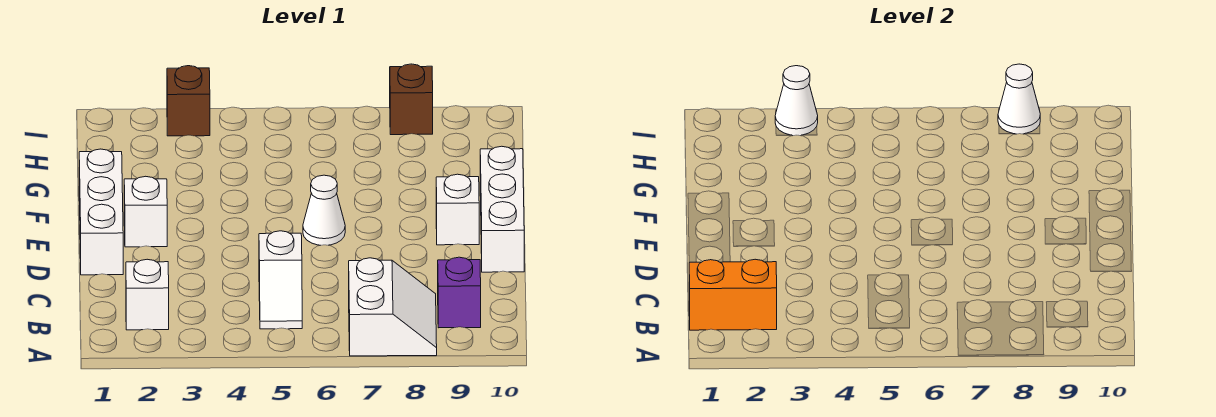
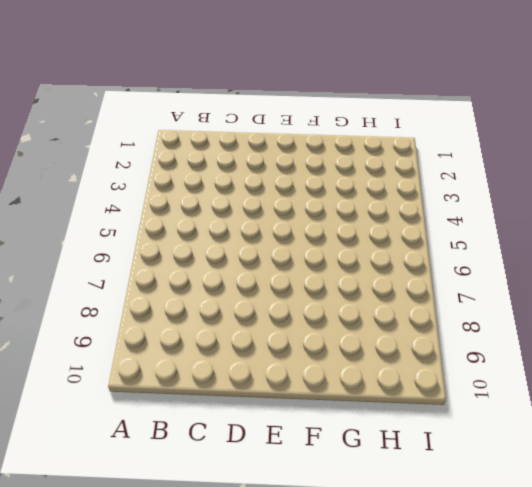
none -> white slope A7:B8 level 1 top 7
none -> white brick B2 level 1
none -> white slope B5:C5 level 1 top C

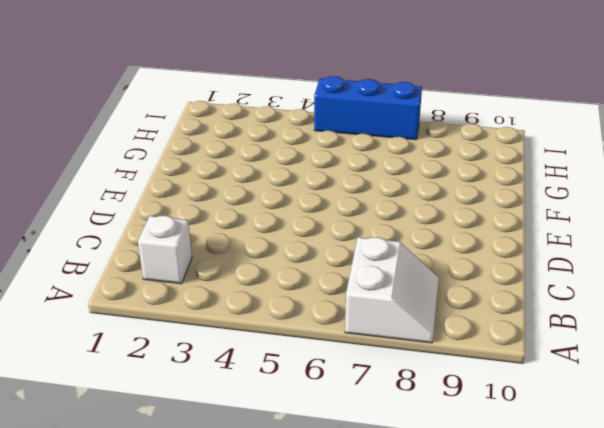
blue brick I5:I7 level 1 -> none
none -> white slope B5:C5 level 1 top C
none -> purple brick B9 level 1
none -> white brick D1:F1 level 1

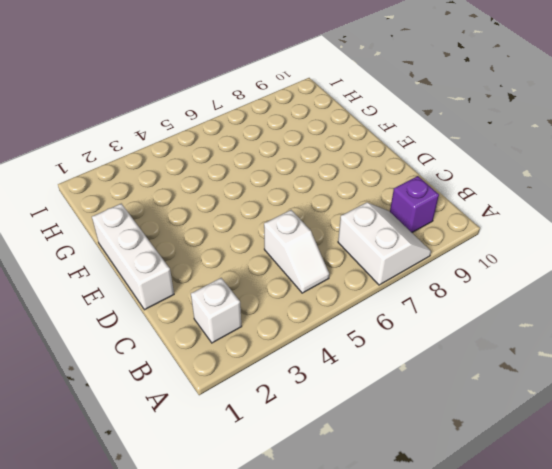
none -> white brick D10:F10 level 1
none -> white brick E2 level 1
none -> white cone E6 level 1

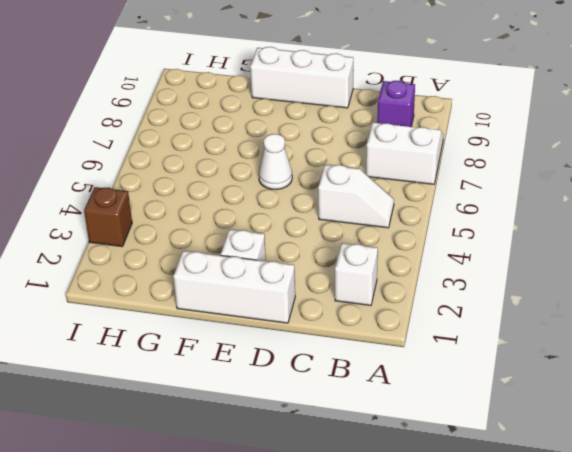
none -> white brick E9 level 1
none -> brown brick I8 level 1
none -> orange brick B1:B2 level 2

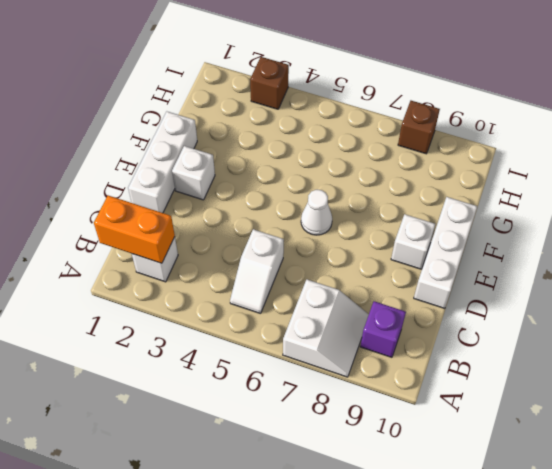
none -> white cone I3 level 2
none -> white cone I8 level 2

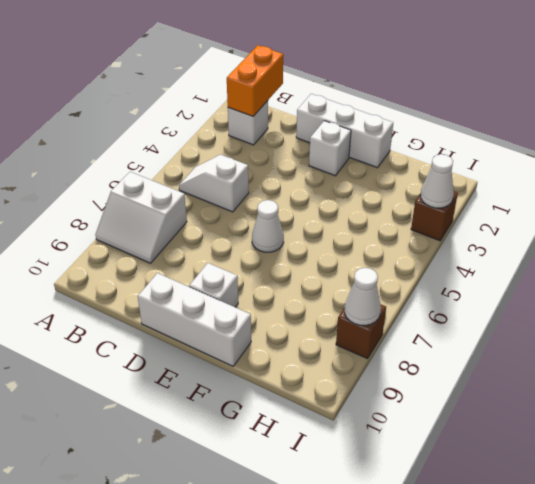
none -> purple brick B9 level 1

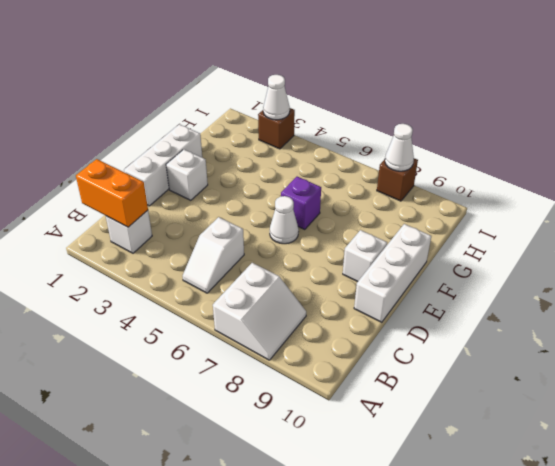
purple brick F6 level 1 -> purple brick B9 level 1

